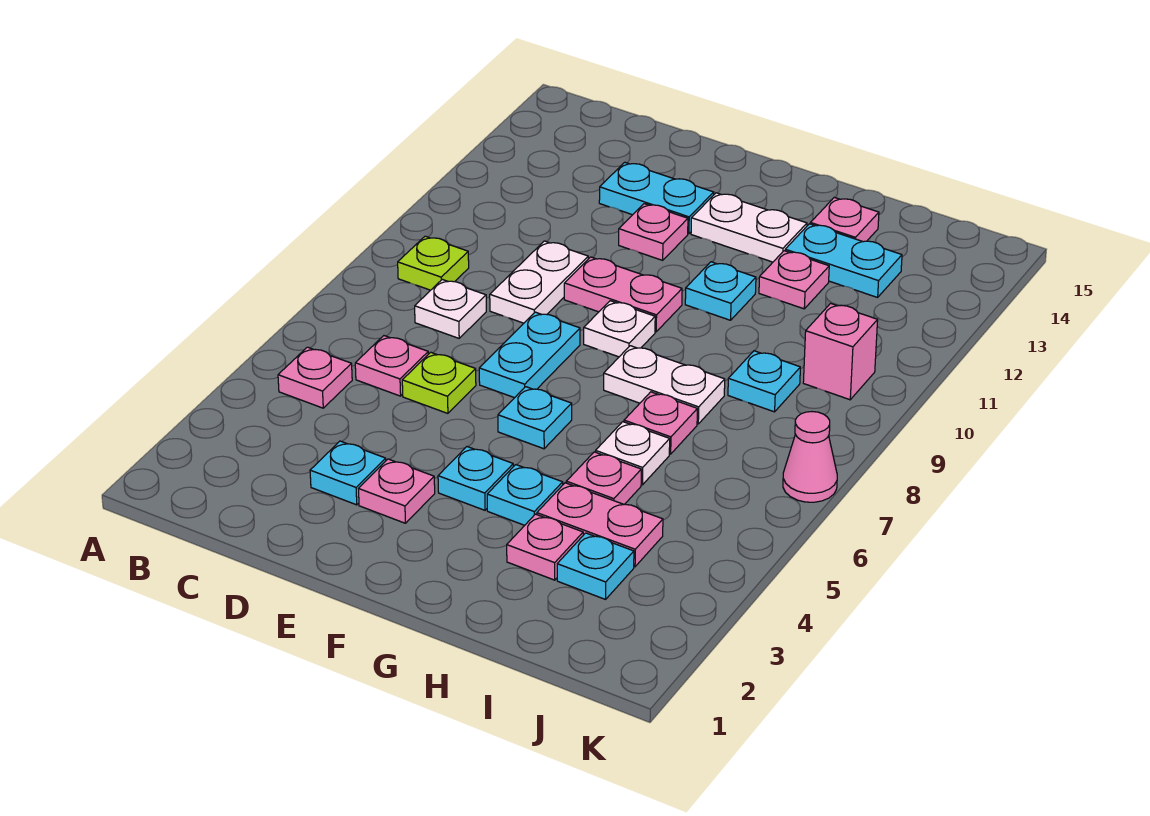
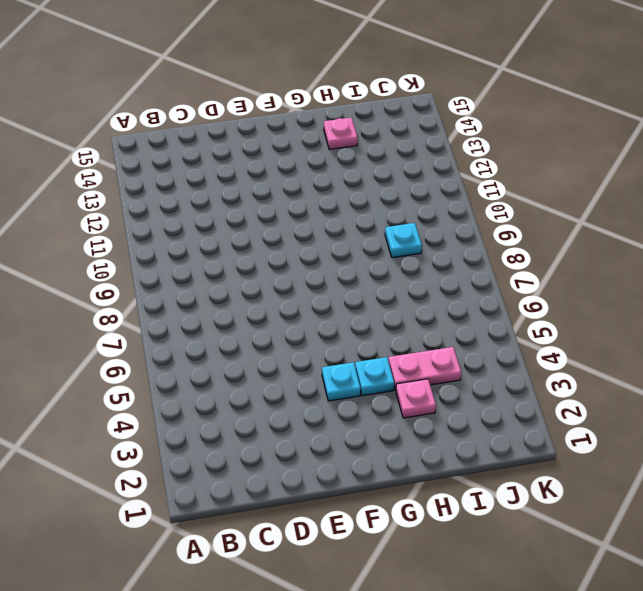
none -> pink plate B5 level 1
none -> lime plate B9 level 1
none -> pink plate C6 level 1
none -> white plate C8 level 1

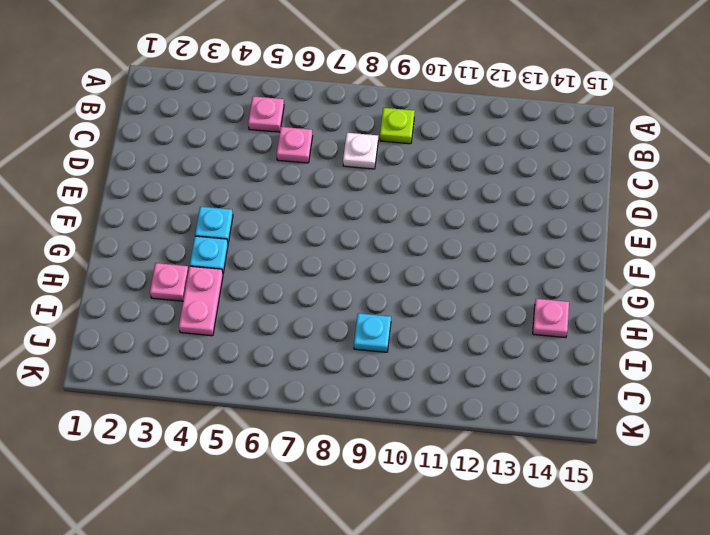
none -> cyan plate D3 level 1
none -> lime plate D6 level 1
none -> white plate D9:D10 level 1
none -> cyan plate D13:E13 level 1

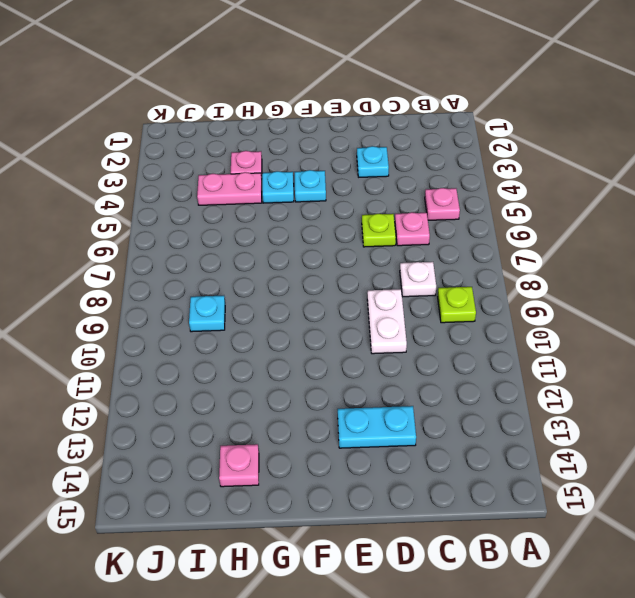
none -> pink plate E3 level 1
none -> cyan plate E7:E8 level 1
none -> pink plate E10:F10 level 1
none -> pink plate E12 level 1

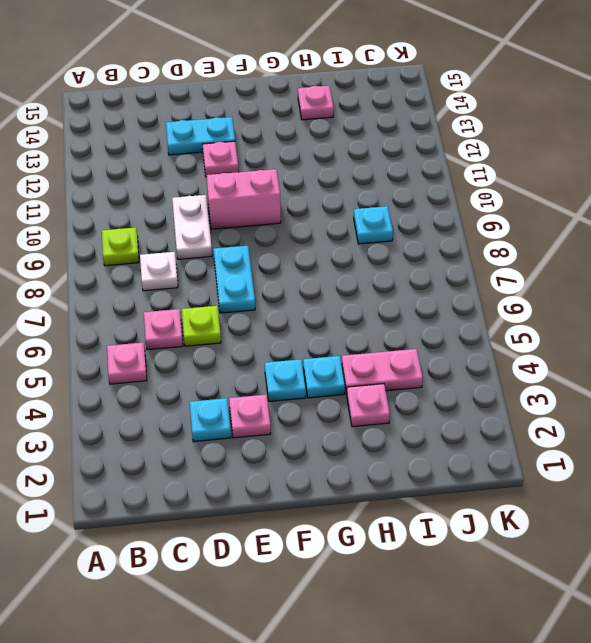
pink brick E10:F10 level 1 -> pink plate E10:F10 level 1
none -> cyan plate F6 level 1
none -> white plate F9 level 1
none -> white plate F13:G13 level 1
none -> white plate G8:H8 level 1

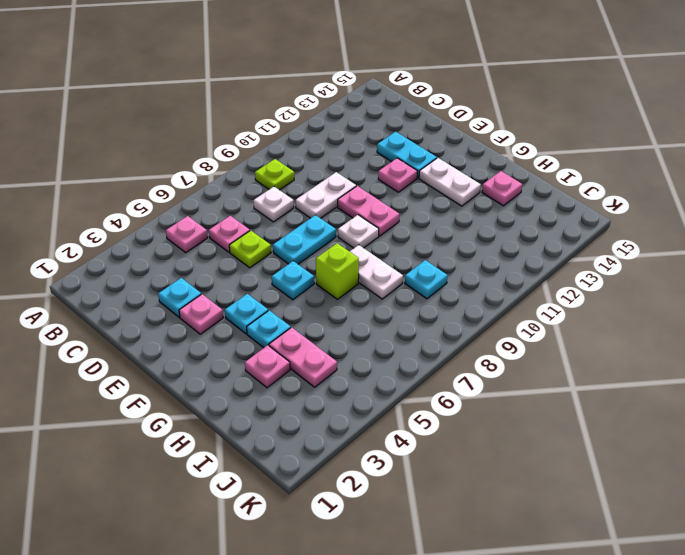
lime brick G7 level 1 -> none
none -> cyan plate G11 level 1
none -> pink plate H5 level 1
none -> white plate H6 level 1
none -> pink plate H7 level 1

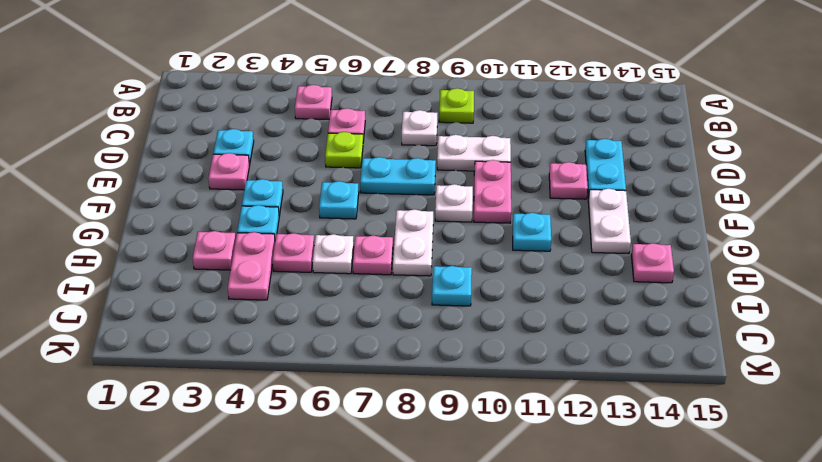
none -> pink plate H12 level 1
none -> cyan plate H13:I13 level 1
none -> cyan plate I3 level 1
none -> pink brick J10 level 1

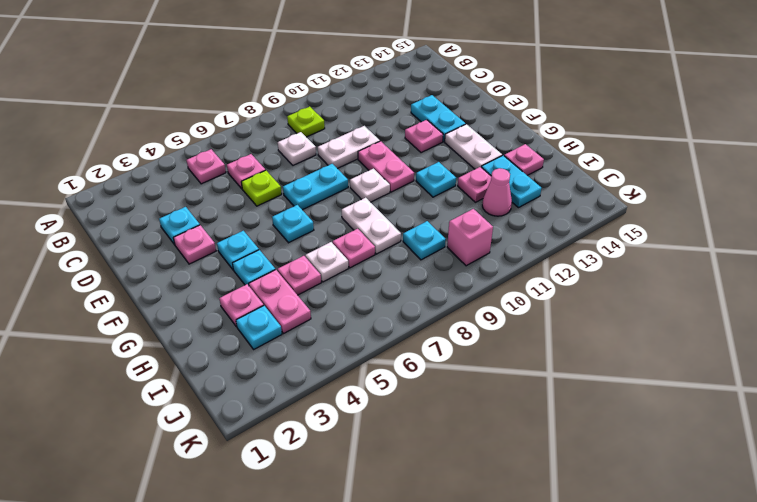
pink cone I12 level 1 -> pink cone K7 level 1

